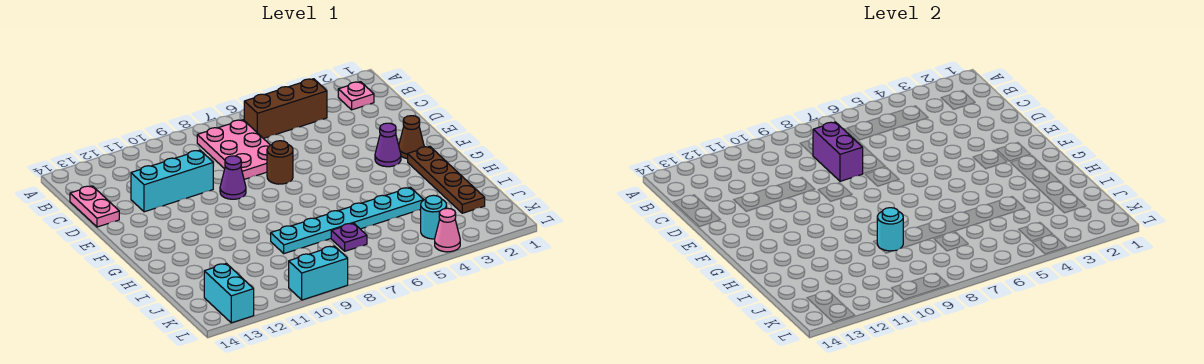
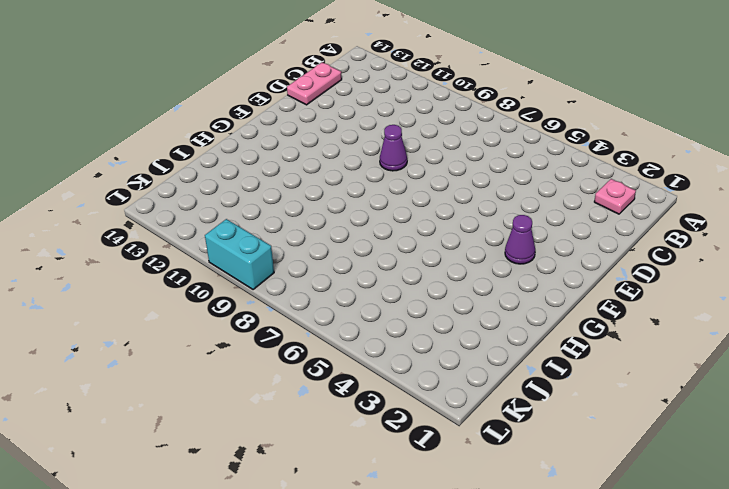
none -> brown brick B4:B6 level 1
none -> pink plate B7:D8 level 1
none -> cyan brick D10:D12 level 1

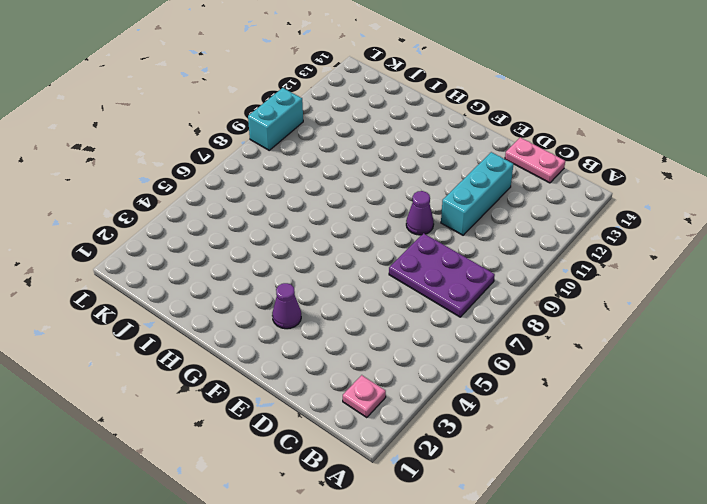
purple plate B7:D8 level 1 -> pink plate B7:D8 level 1
none -> brown brick B4:B6 level 1
none -> brown round brick E7 level 1
none -> brown cone F2 level 1

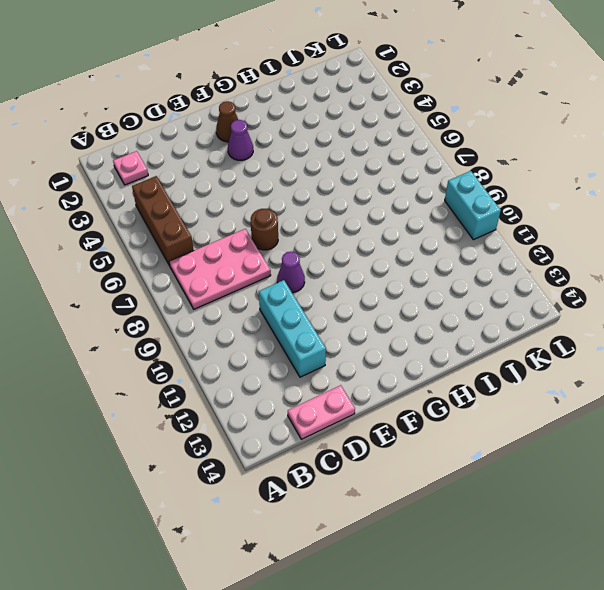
none -> brown plate G2:J2 level 1
none -> cyan plate I4:I9 level 1
none -> purple plate J7 level 1

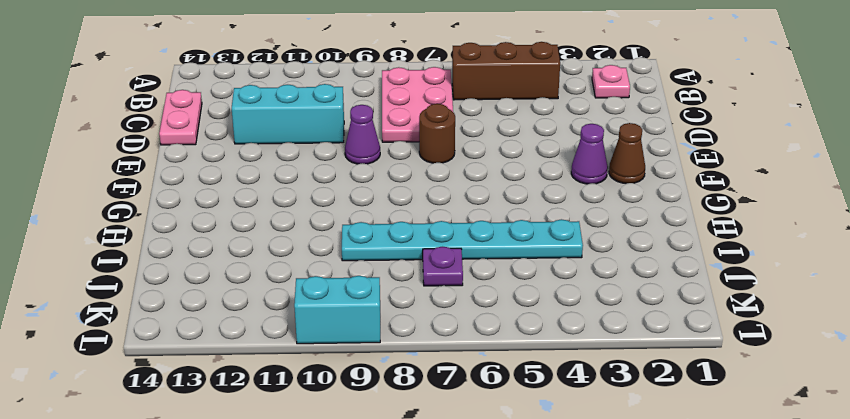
none -> brown plate G2:J2 level 1
none -> cyan round brick K4 level 1
none -> cyan brick K13:L13 level 1

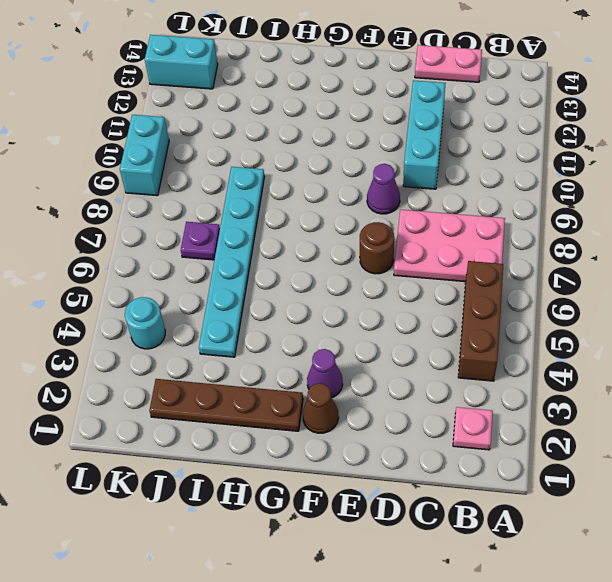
none -> pink cone L4 level 1
none -> purple brick C8:D8 level 2
none -> cyan round brick I9 level 2

